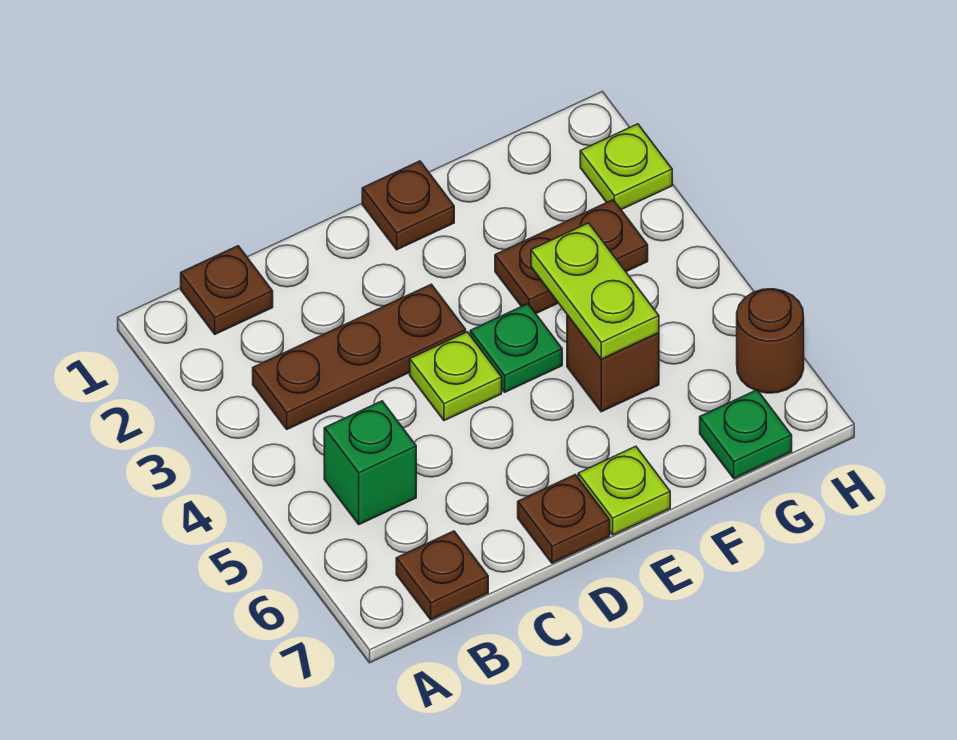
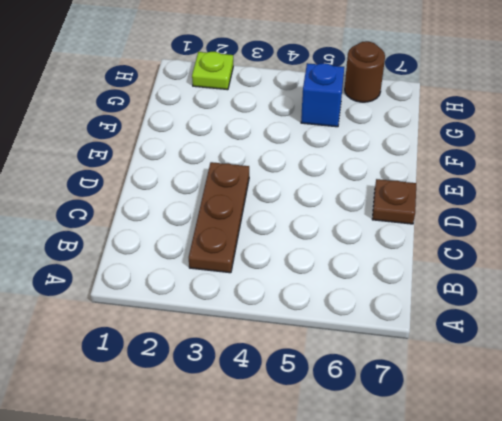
blue brick G5 level 1 -> none
none -> brown plate B1 level 1
none -> green brick B5 level 1
none -> brown plate B7 level 1

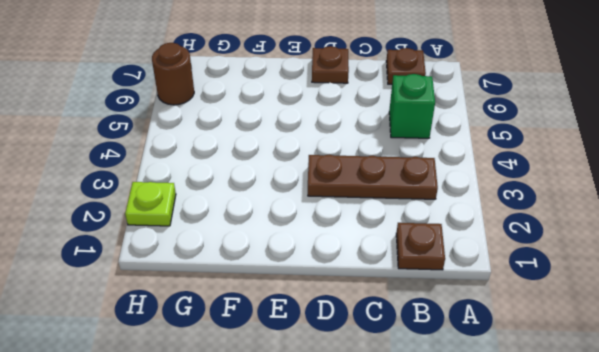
none -> lime plate D4 level 1
none -> brown plate E1 level 1
none -> green plate E4 level 1

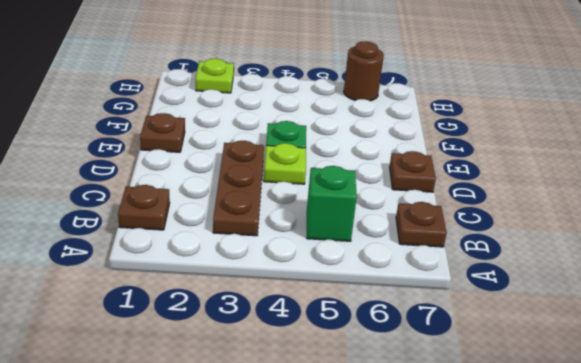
none -> lime plate E7 level 1
none -> brown plate F3:G3 level 1
none -> brown brick F5 level 1

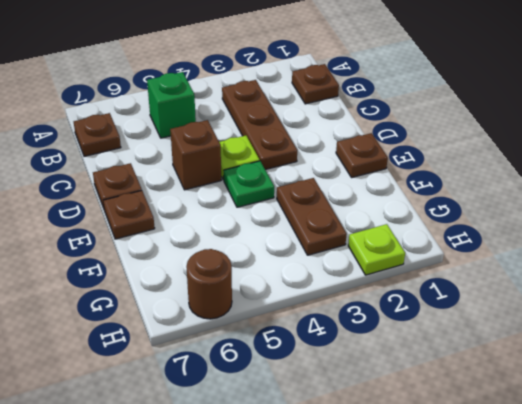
brown brick D5 level 1 -> brown brick F5 level 1
brown plate E7 level 1 -> lime plate E7 level 1
none -> green plate G7 level 1
none -> lime plate F4:F5 level 2

